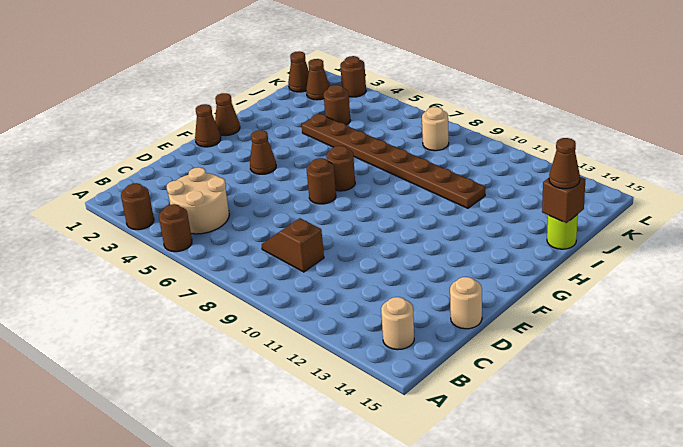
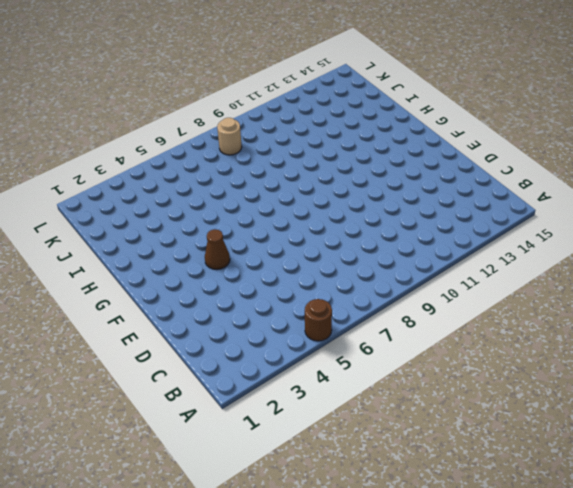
none -> brown round brick A3 level 1
none -> tan round brick B4:C5 level 1
none -> tan round brick B14 level 1

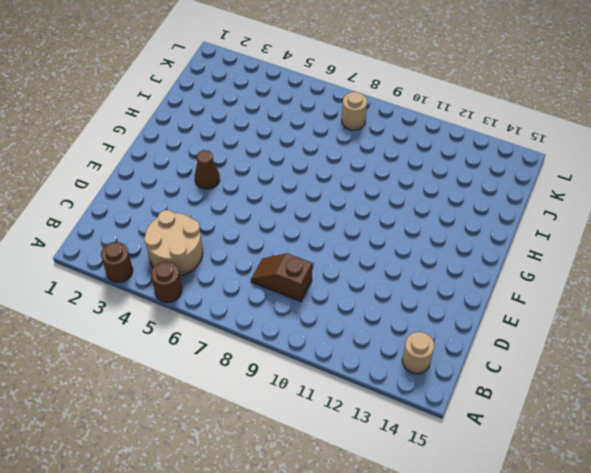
none -> tan round brick D15 level 1
none -> brown cone F1 level 1
none -> brown round brick F7 level 1

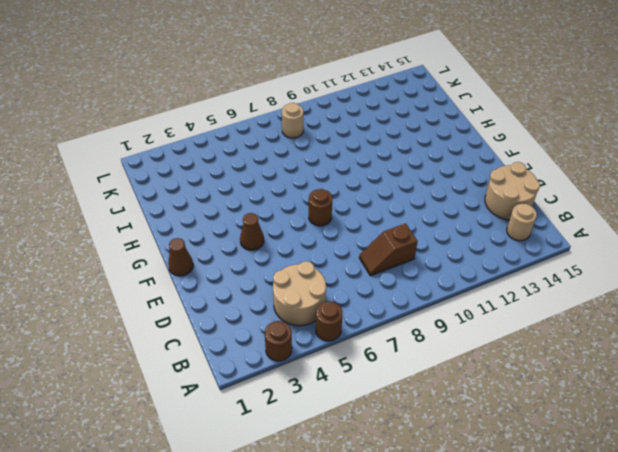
tan round brick C14:D15 level 1 -> tan round brick D15 level 1
none -> brown cone G1 level 1
none -> brown round brick G7 level 1
none -> brown plate I4:I11 level 1

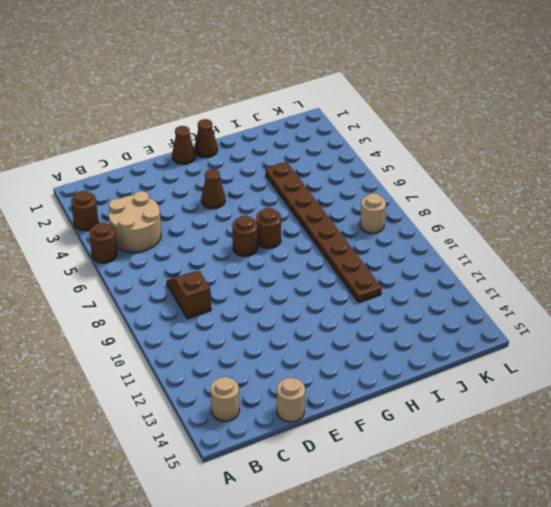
none -> lime round brick I15 level 1
none -> brown round brick J4 level 1
none -> brown cone K1 level 1

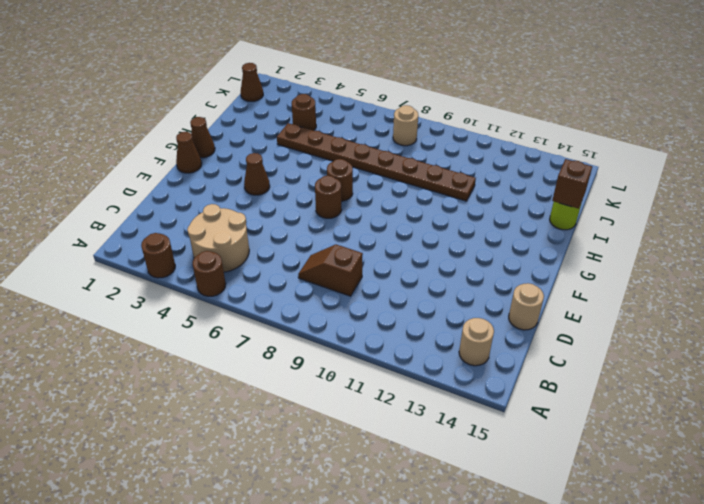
none -> brown cone K2 level 1
none -> brown round brick L3 level 1
none -> brown cone I15 level 3

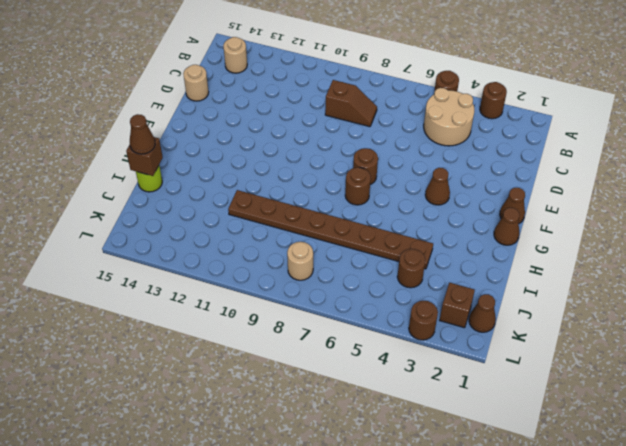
brown brick K2 level 1 -> brown cone K2 level 1

